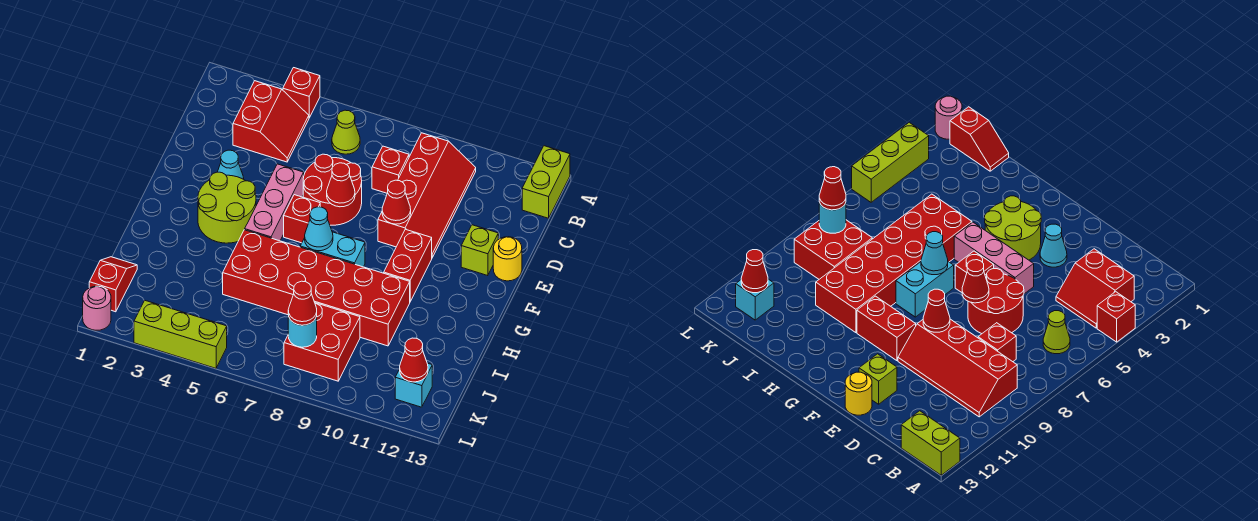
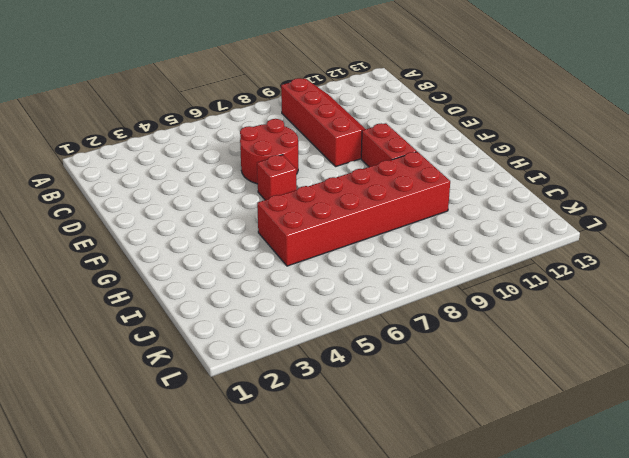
none -> red brick A4 level 1
none -> lime brick A13:B13 level 1
none -> red slope B3:C4 level 1 top 3

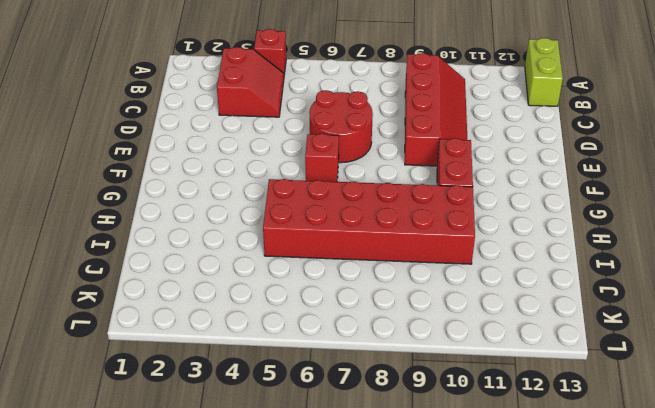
none -> lime cone B6 level 1
none -> red brick C8 level 1
none -> cyan cone E3 level 1

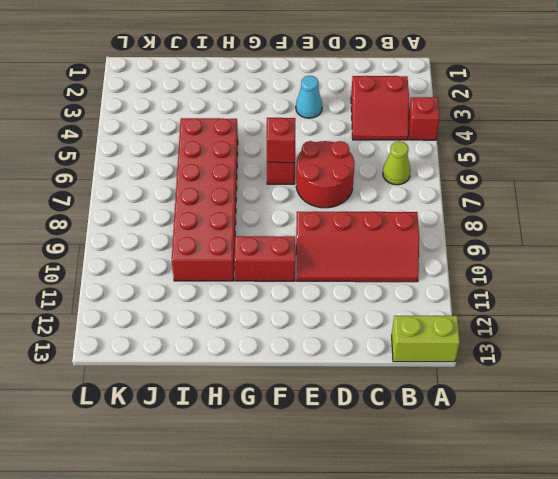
red brick F6 level 2 -> red brick C8 level 1
none -> pink brick E5:G5 level 1
none -> lime brick E12 level 1
none -> yellow round brick E13 level 1

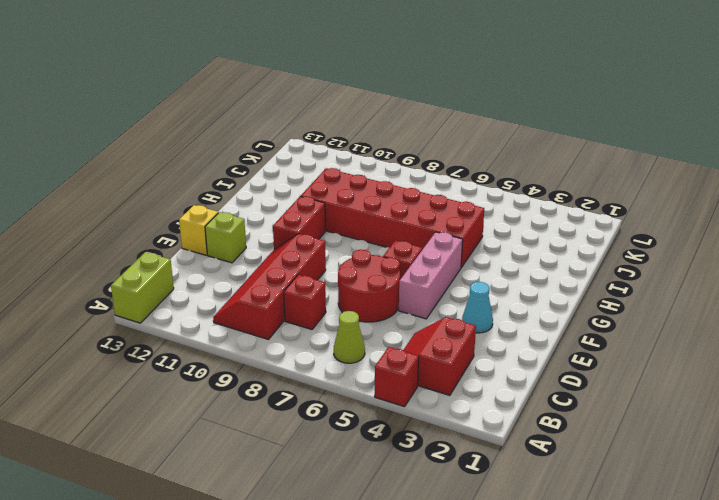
yellow brick E13 level 1 -> yellow round brick E13 level 1
none -> lime round brick F3:G4 level 1
none -> cyan brick G7:G8 level 1
none -> red slope J1:K1 level 1 top K

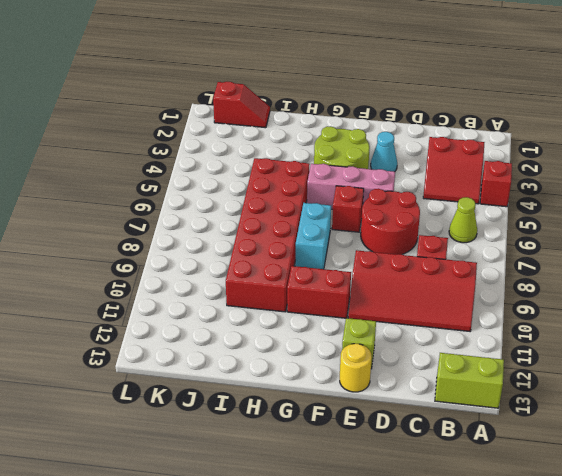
none -> red brick J8:K9 level 1
none -> cyan brick K12 level 1
none -> pink round brick L1 level 1

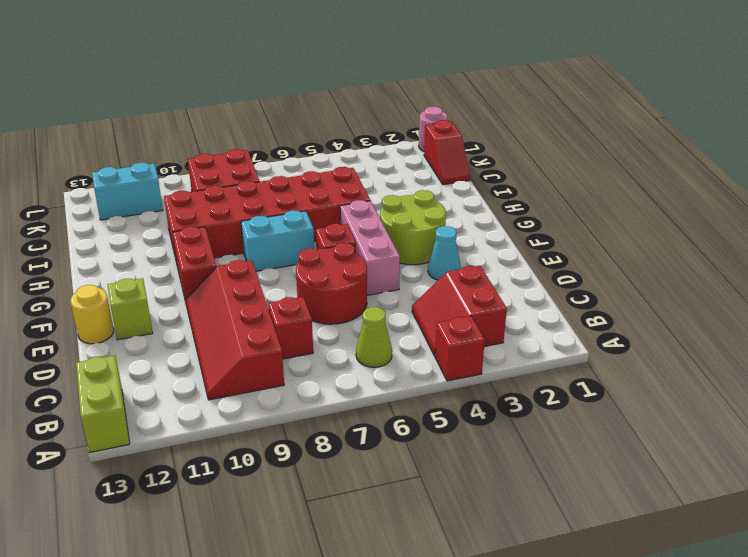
cyan brick K11:K12 level 1 -> cyan brick K12 level 1
none -> lime brick L3:L5 level 1
none -> red cone E7 level 2
none -> red cone E9 level 2

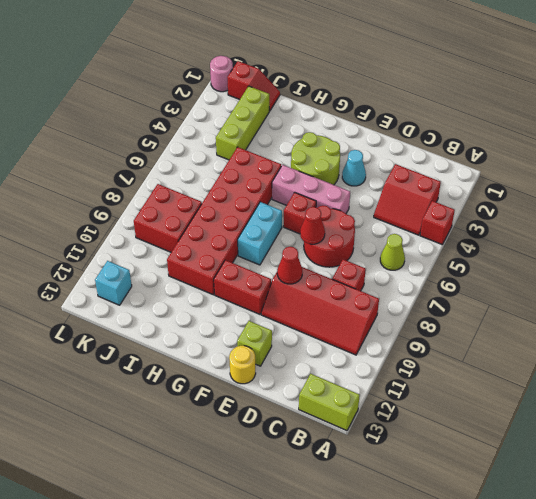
lime brick J2:J4 level 1 -> lime brick L3:L5 level 1
none -> cyan cone G7 level 2
none -> cyan round brick K8 level 2
none -> red cone K12 level 2

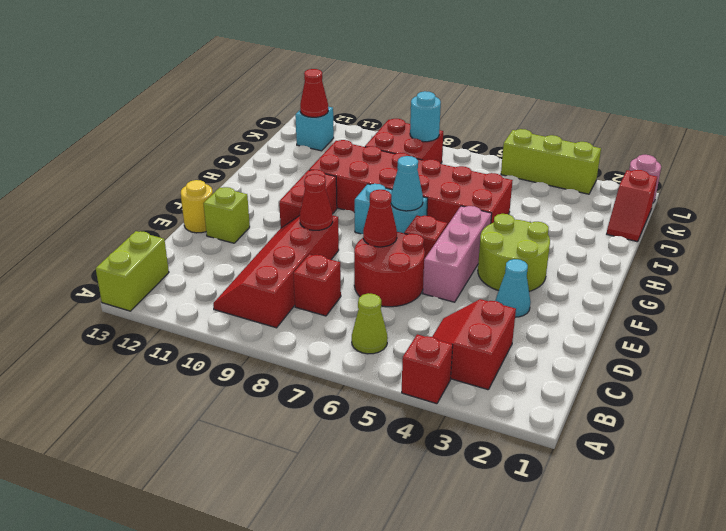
none -> red cone K8 level 3

